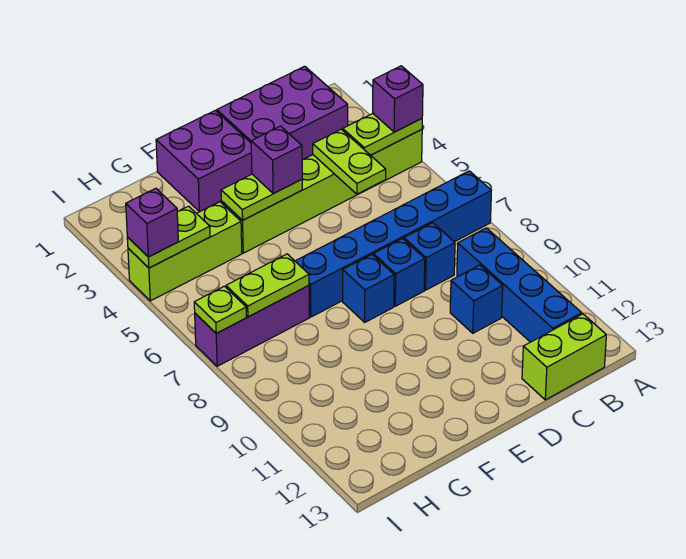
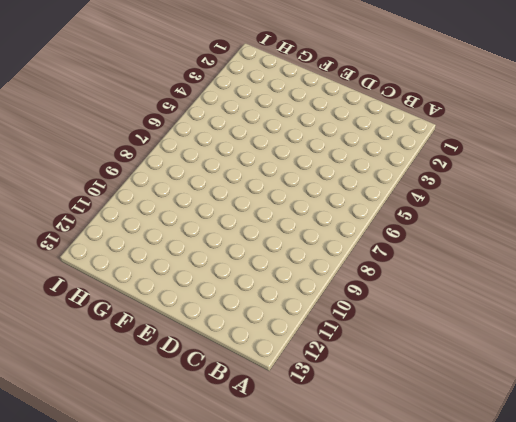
none -> lime brick A4:F4 level 1
none -> blue brick A7:F7 level 1
none -> purple brick B1:D2 level 1

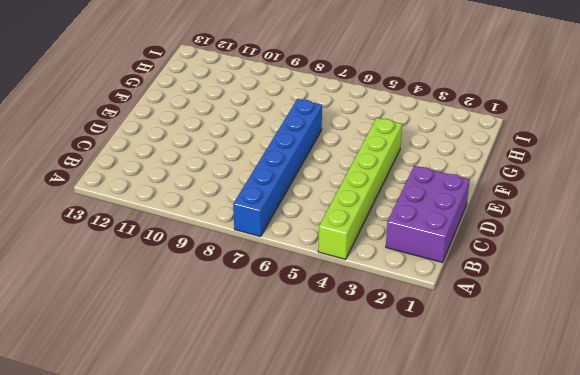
none -> blue brick B9:B12 level 1
none -> lime brick B13:C13 level 1
none -> blue brick C8 level 1

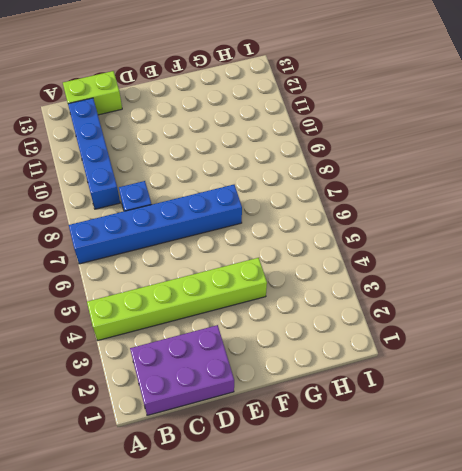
none -> blue brick C10 level 1
none -> blue brick D8 level 1
none -> purple brick E1:F2 level 1

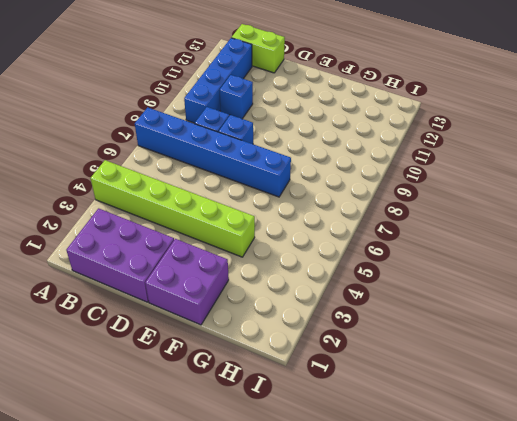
none -> blue brick E8 level 1
none -> lime brick G4:I4 level 1
none -> purple brick G7:I7 level 1

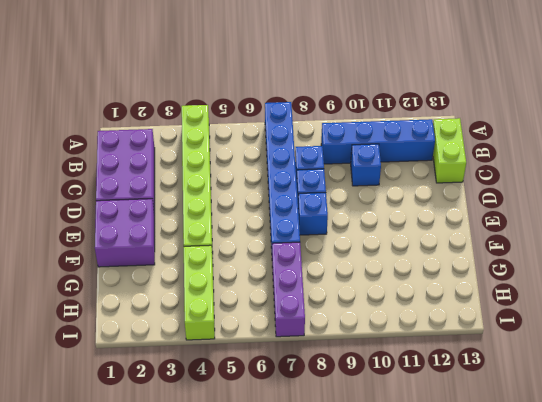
none -> lime plate A4:B4 level 2
none -> lime plate C4:C5 level 2
none -> lime plate E4:F4 level 2

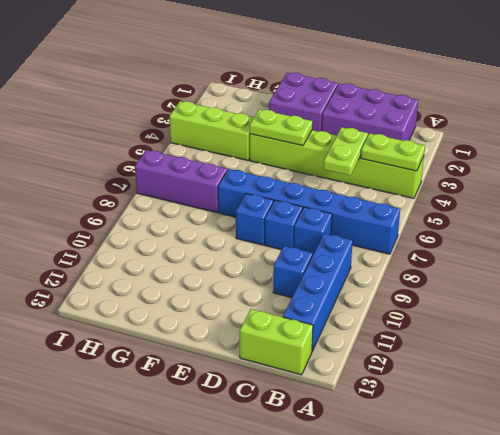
none -> lime plate G7:H7 level 2
none -> lime plate H4:I4 level 2
none -> lime plate I7 level 2

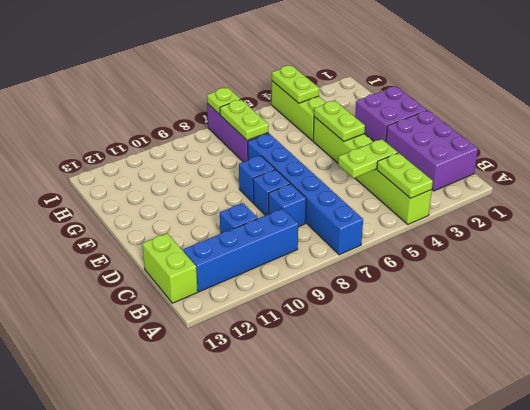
none -> purple brick A4 level 3
none -> purple brick E4 level 3
none -> purple brick I4 level 3

